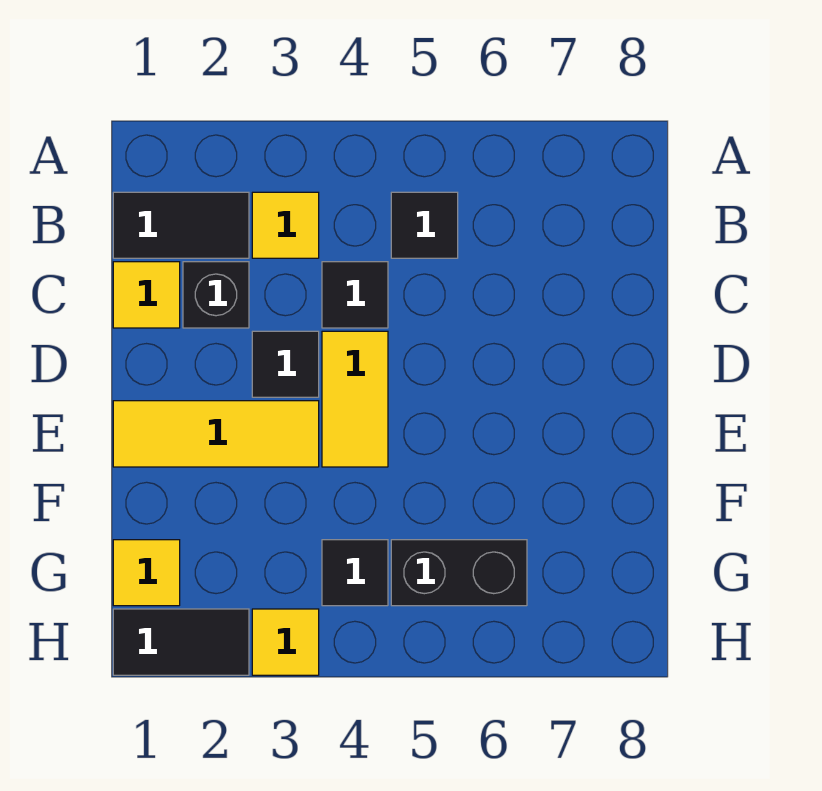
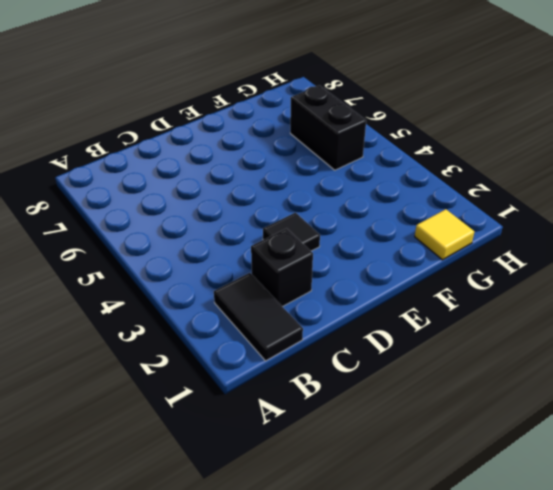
none -> yellow tile B3 level 1
none -> black tile B5 level 1
none -> yellow tile C1 level 1

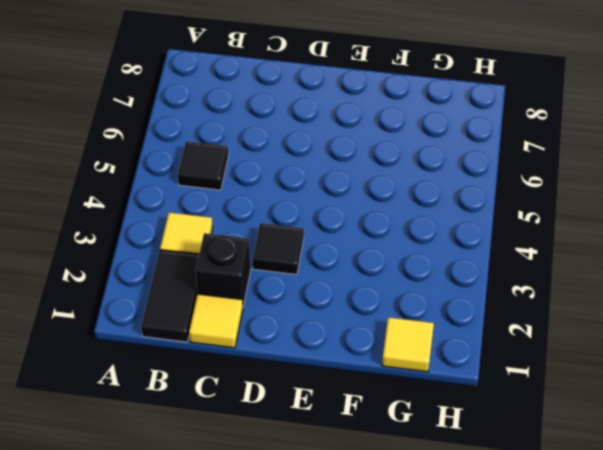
none -> black tile C4 level 1
none -> yellow tile D4:E4 level 1
none -> yellow tile E1:E3 level 1

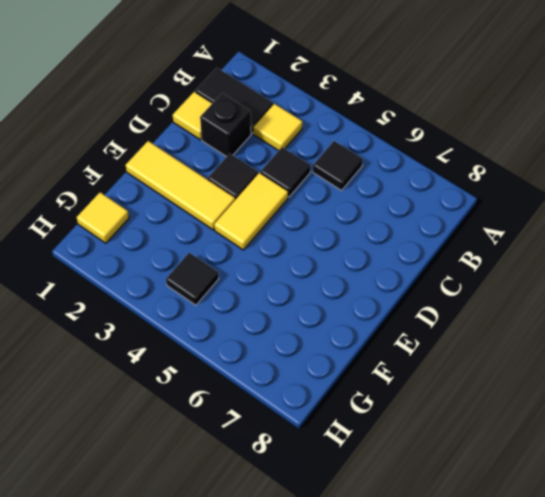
none -> black brick G5:G6 level 1
none -> black tile H1:H2 level 1
none -> yellow tile H3 level 1

